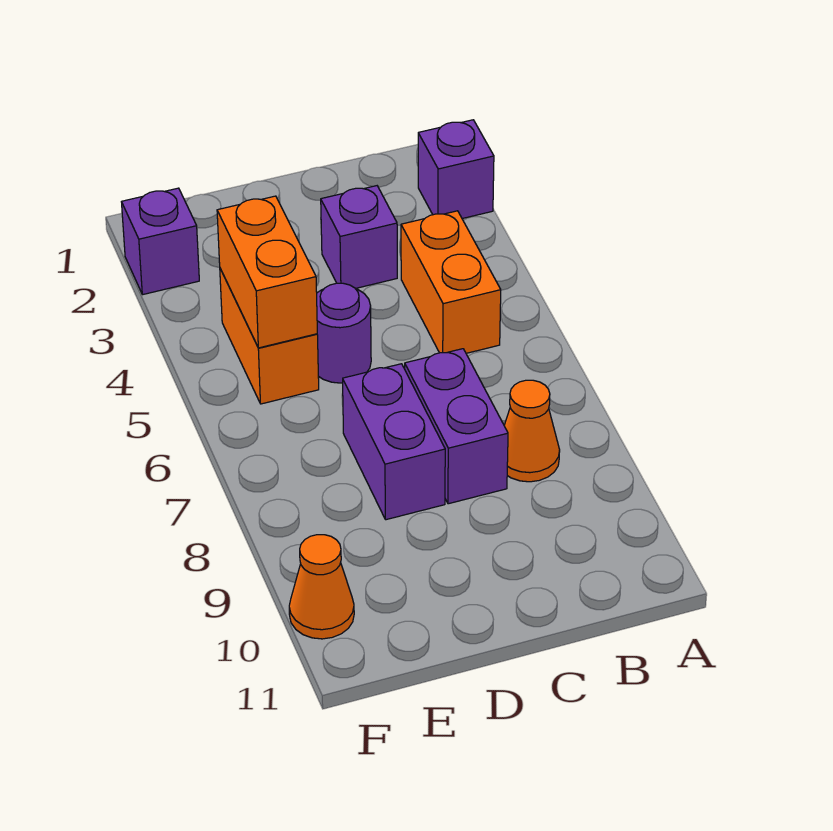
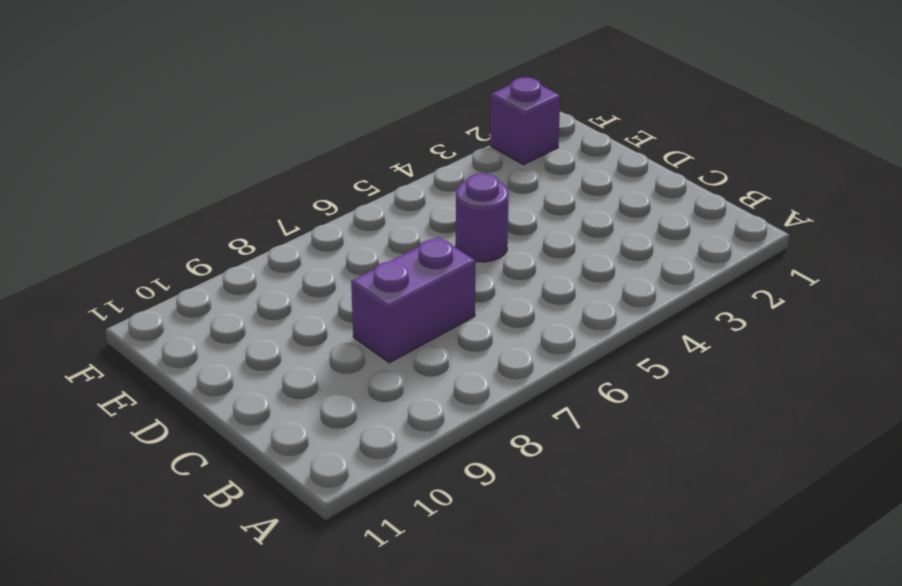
none -> purple brick A2 level 1
none -> orange brick B4:B5 level 1

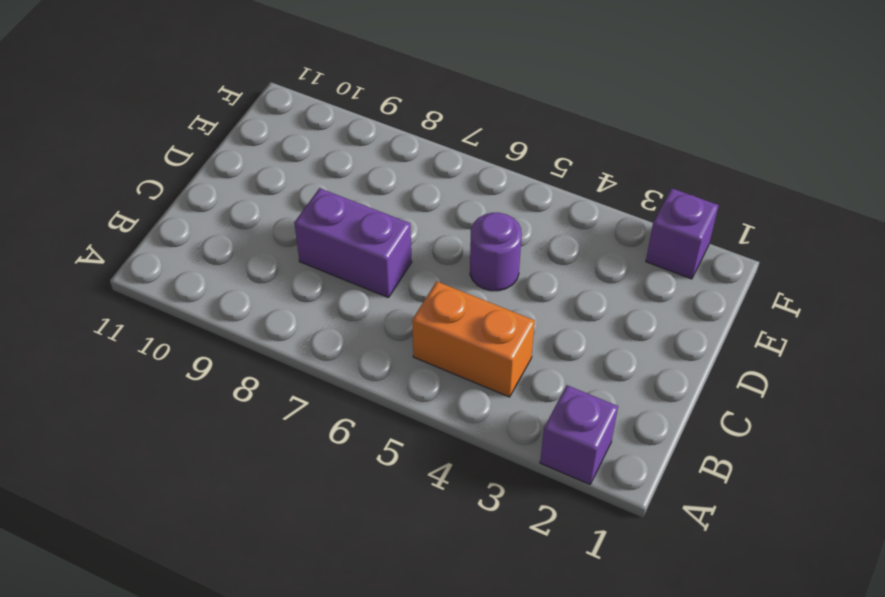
none -> orange cone B8 level 1
none -> purple brick C3 level 1

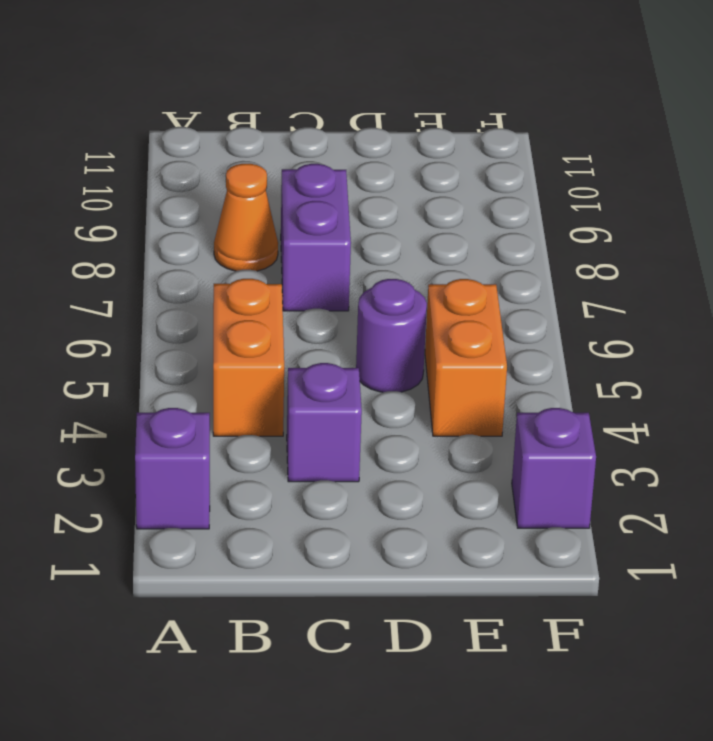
none -> purple brick D7:D8 level 1
none -> orange cone F10 level 1

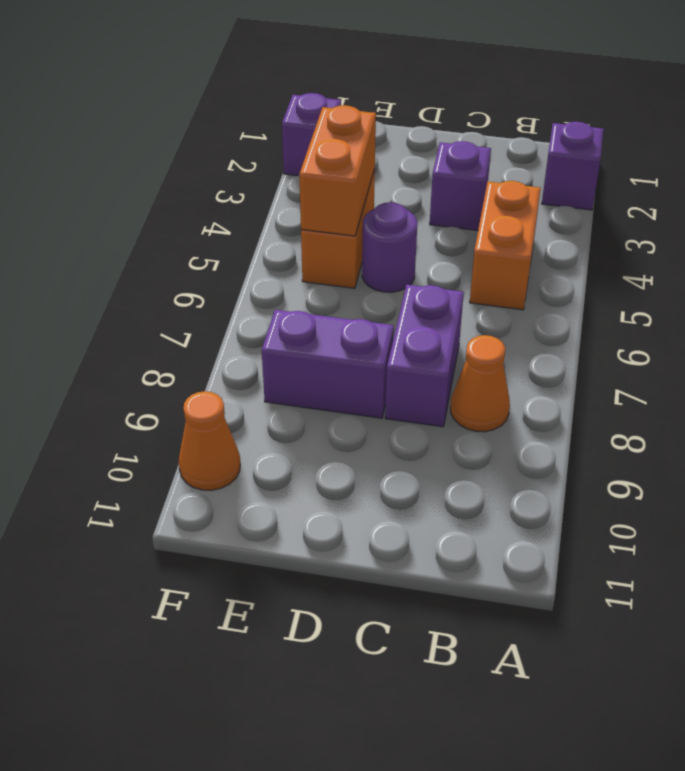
purple brick D8:E8 level 1 -> purple brick D7:D8 level 1

